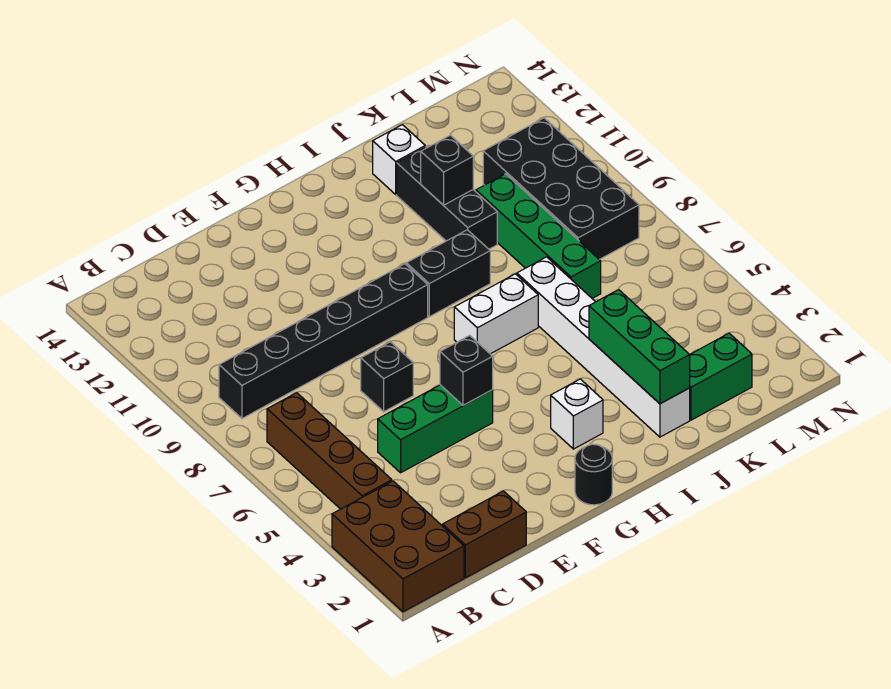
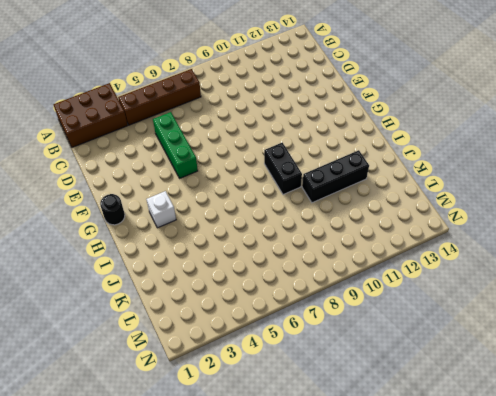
none -> black brick B9:G9 level 1
none -> brown brick C1:D1 level 1
none -> black brick E7 level 1

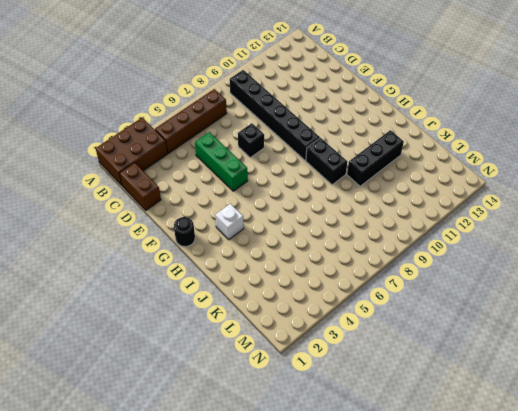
none -> white brick H7:I7 level 1
none -> white brick J2:J7 level 1
none -> white brick J13 level 1

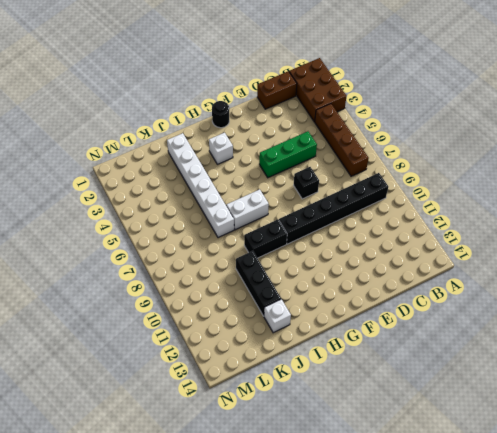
none -> green brick K2:L2 level 1
none -> green brick K7:K10 level 1
none -> black brick L8:M11 level 1

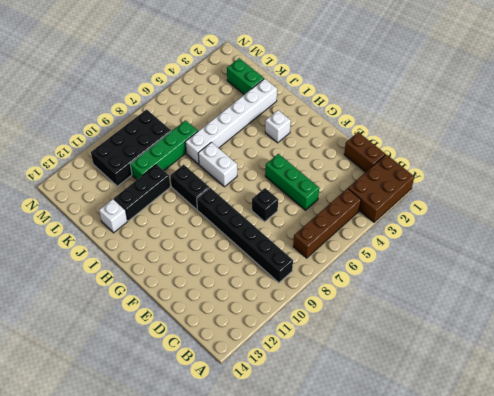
none -> black round brick G1 level 1
none -> black brick F5 level 2
none -> green brick J2:J4 level 2

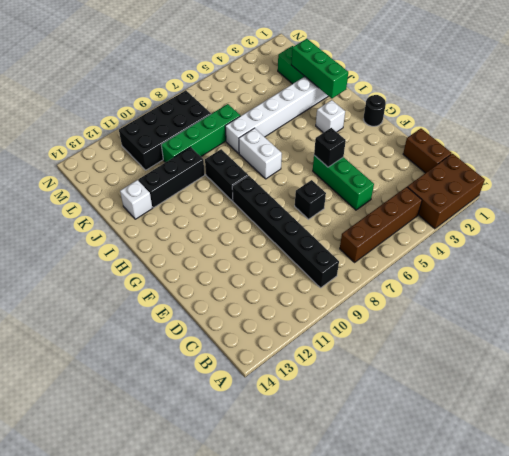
green brick I2:K2 level 2 -> green brick J2:J4 level 2
none -> black brick J11 level 2

